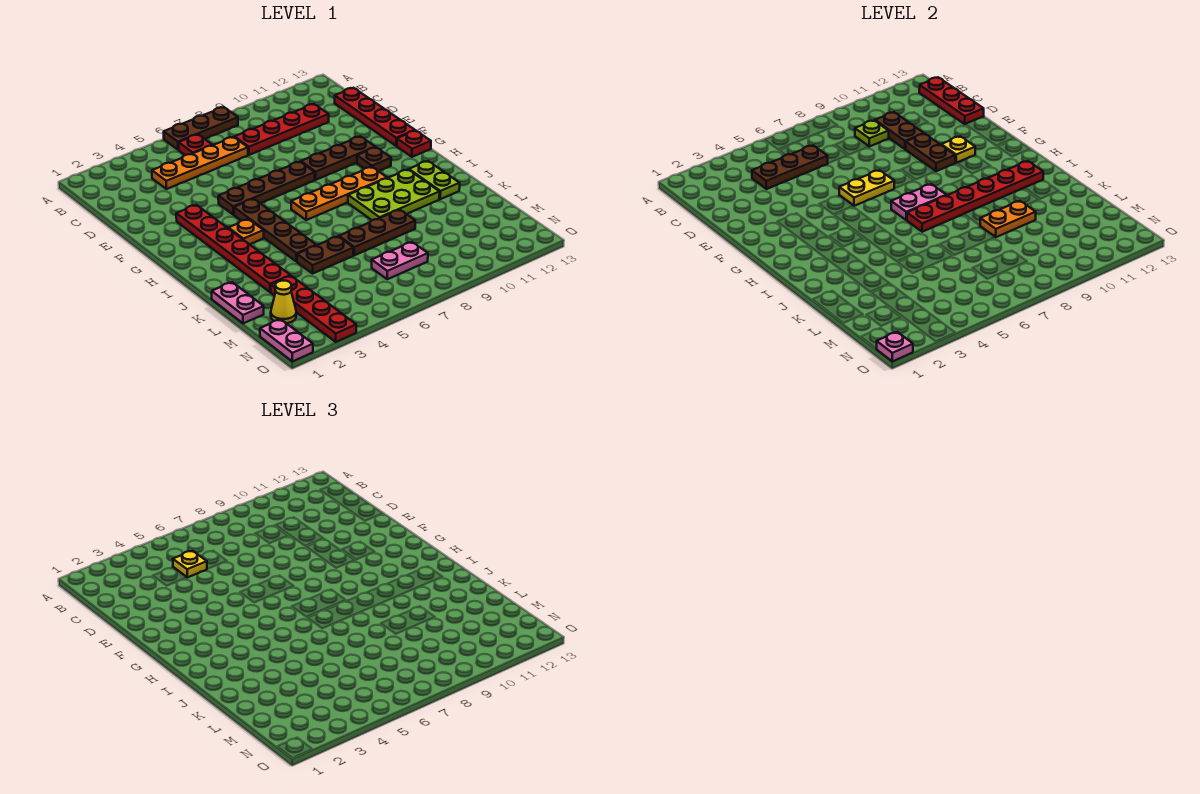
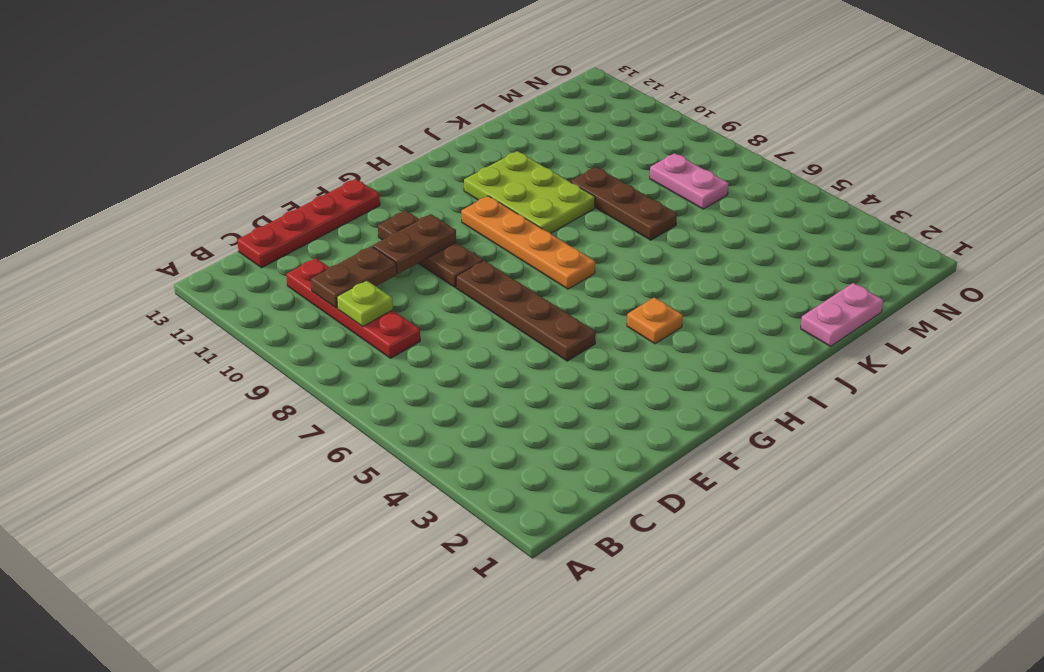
none -> brown plate A6:A8 level 1
none -> red plate B6 level 1
none -> orange plate C4:C7 level 1
none -> red plate F3:K3 level 1

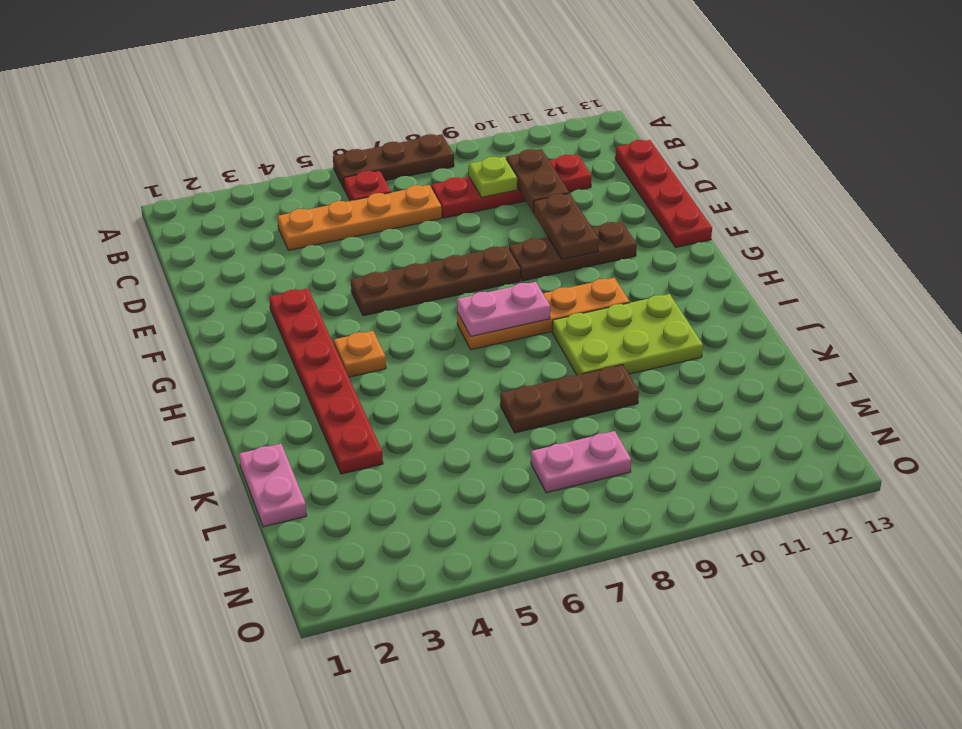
none -> brown plate G5:J5 level 1
none -> brown plate G11 level 1
none -> red plate G13 level 1
none -> lime plate I12:J12 level 1

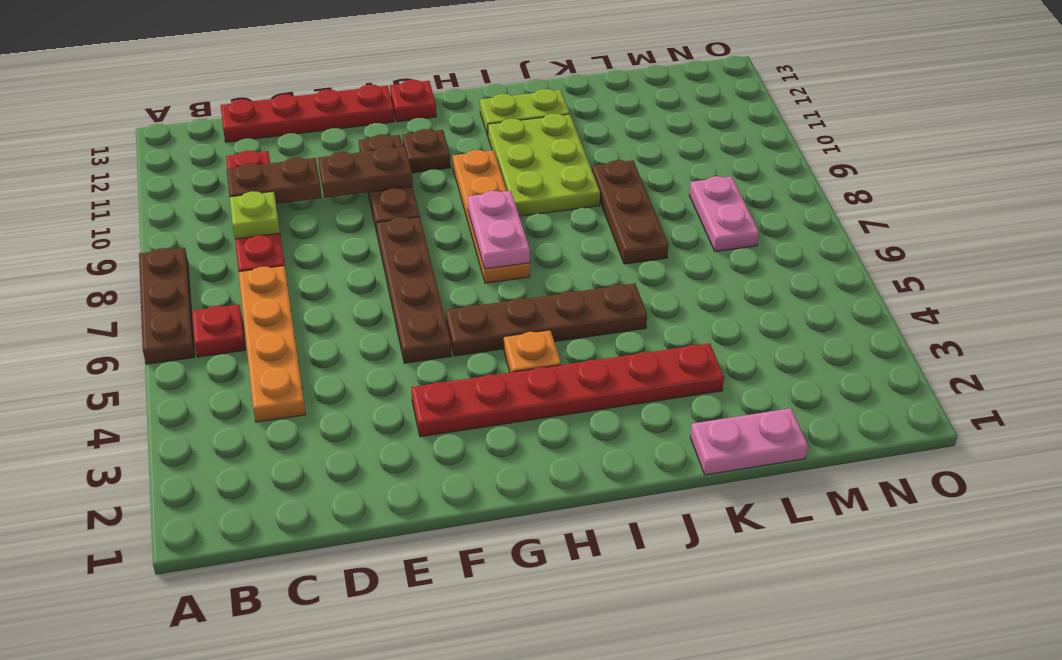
none -> brown plate K5:K6 level 1
none -> red plate L3:O3 level 1
none -> yellow cone M2 level 1
none -> pink plate N1:O1 level 1

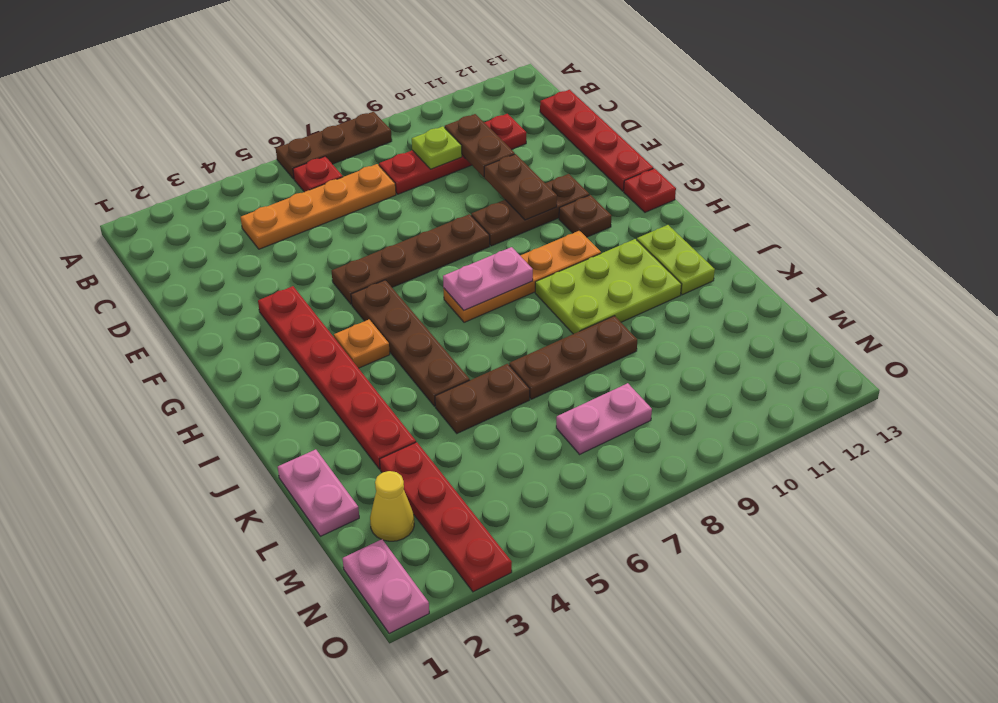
none -> red plate B13:D13 level 2
none -> brown plate C4:C6 level 2
none -> yellow plate F6:F7 level 2
none -> yellow plate F11 level 2

